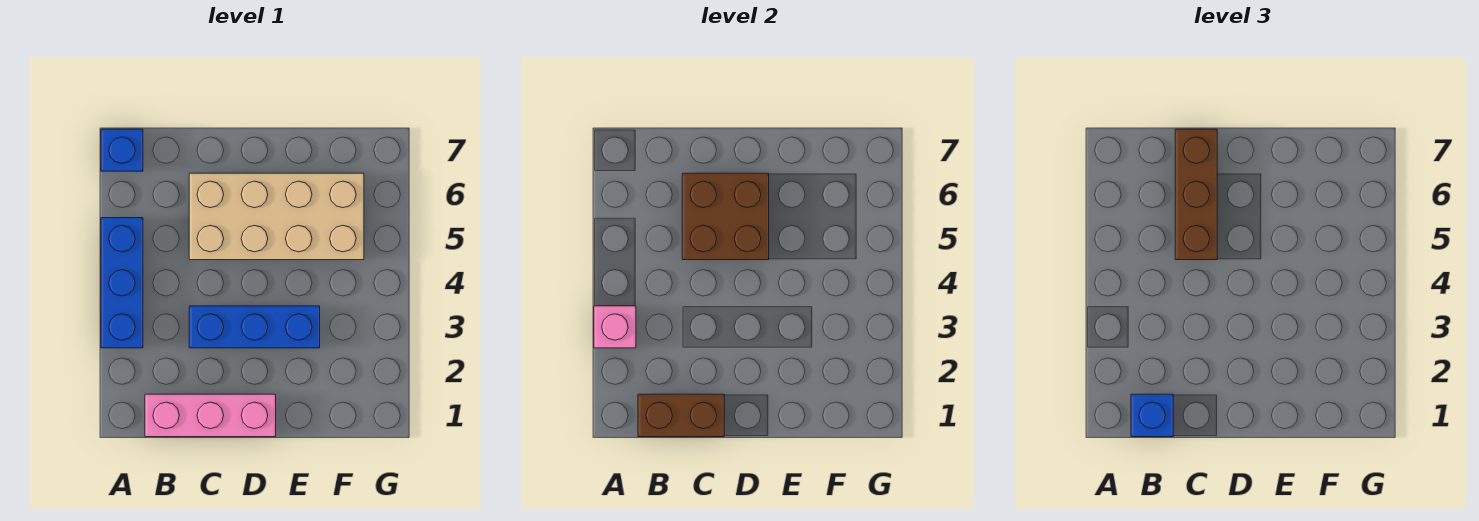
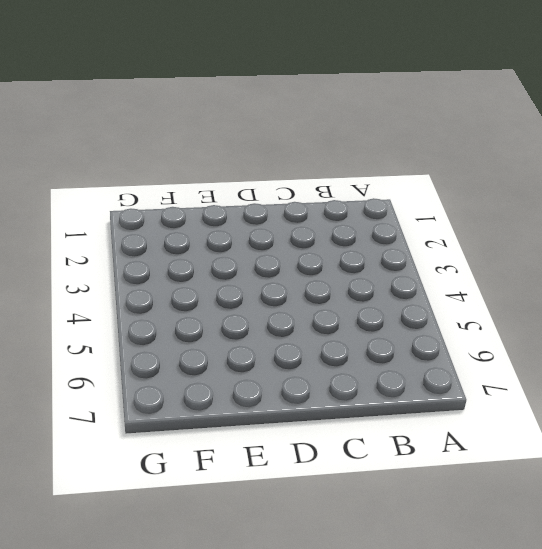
none -> blue brick A3:A5 level 1
none -> blue brick A7 level 1

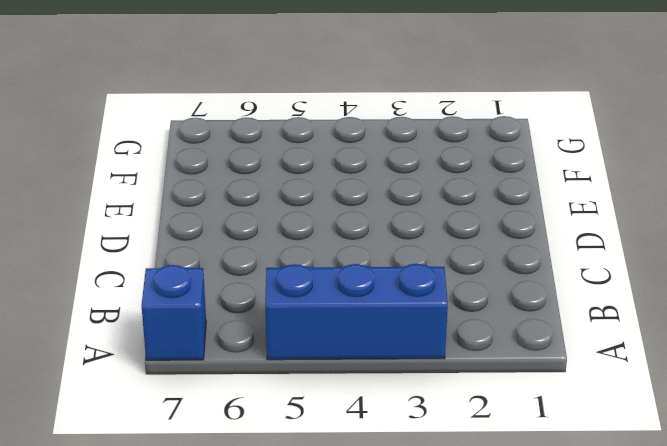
none -> pink brick B1:D1 level 1
none -> blue brick C3:E3 level 1

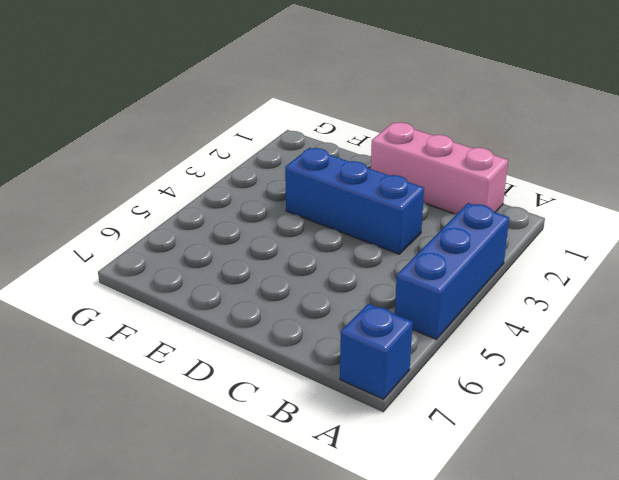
none -> tan brick C5:F6 level 1
none -> pink brick A3 level 2

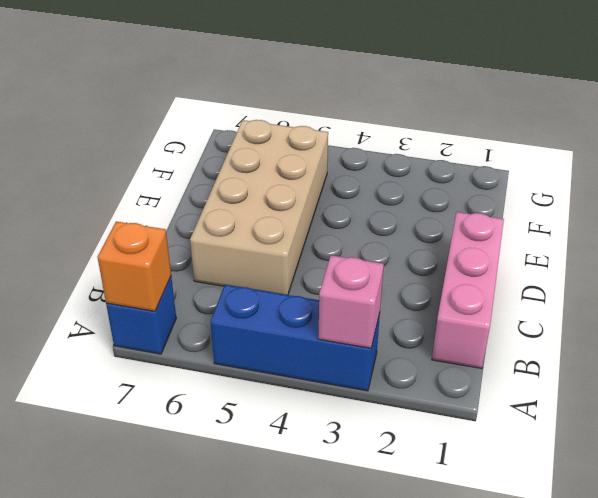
orange brick A7 level 2 -> none
none -> blue brick C3:E3 level 1
none -> brown brick B1:C1 level 2

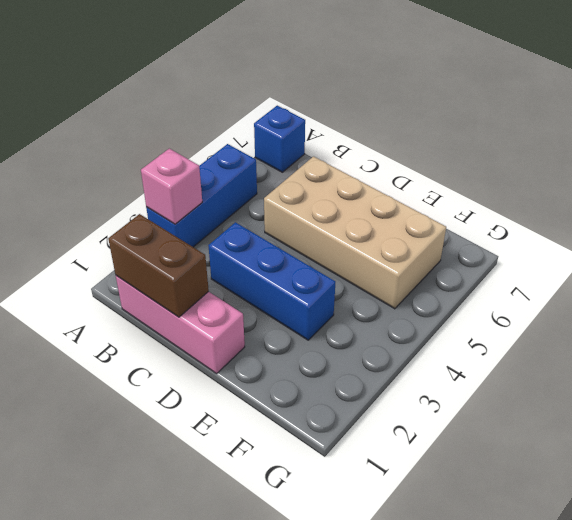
none -> brown brick C5:D6 level 2
none -> blue brick B1 level 3

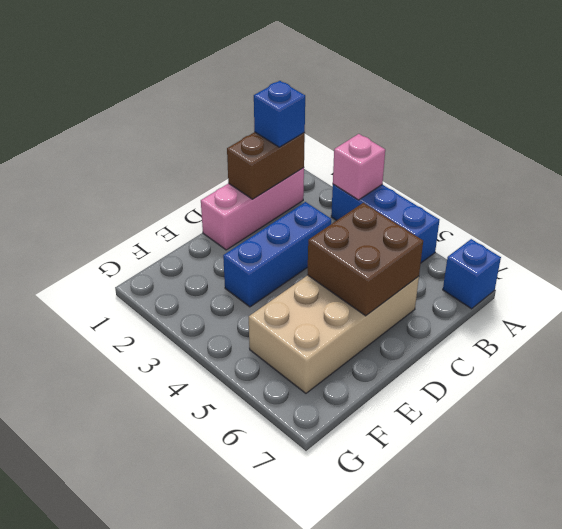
none -> brown brick C5:C7 level 3

